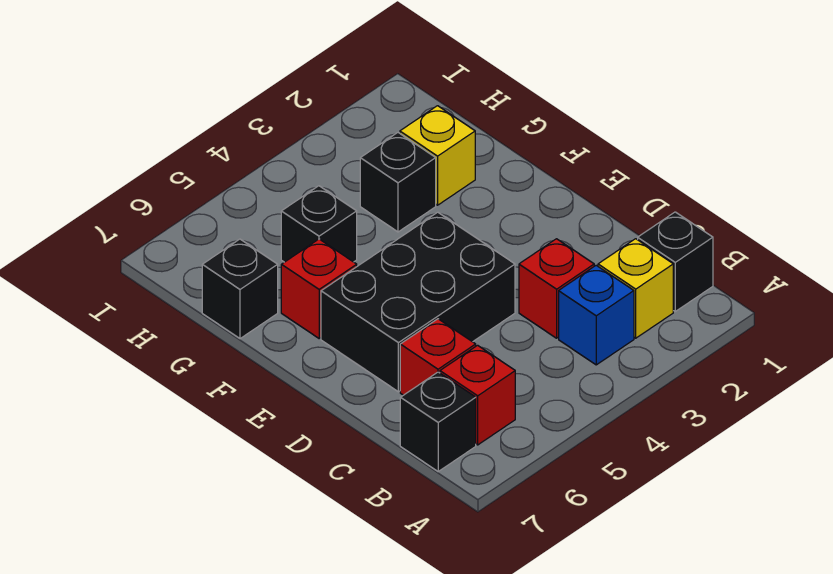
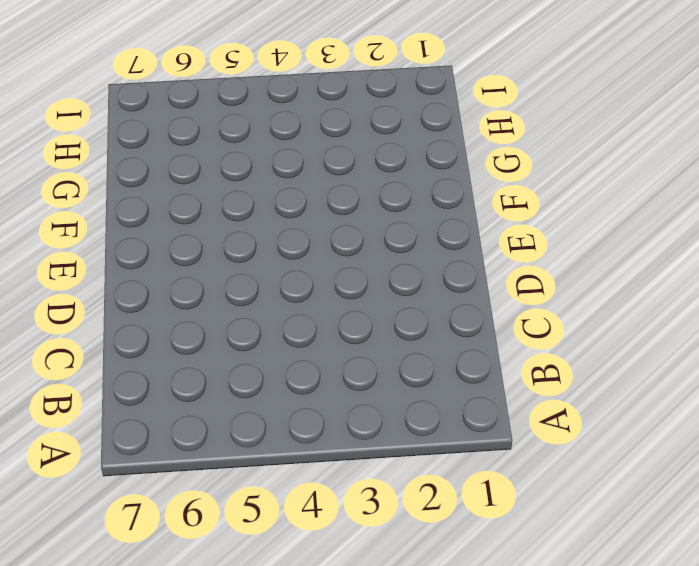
none -> black brick B1 level 1
none -> yellow brick B2 level 1
none -> blue brick B3 level 1

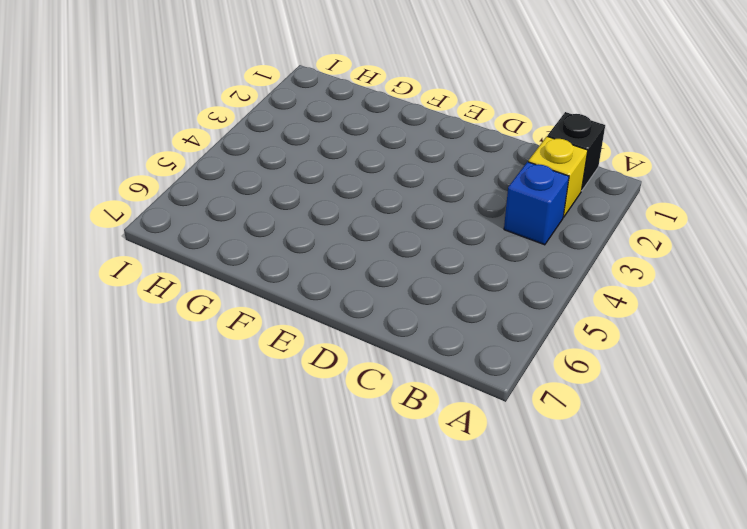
none -> red brick B6 level 1
none -> black brick B7 level 1
none -> red brick C3 level 1

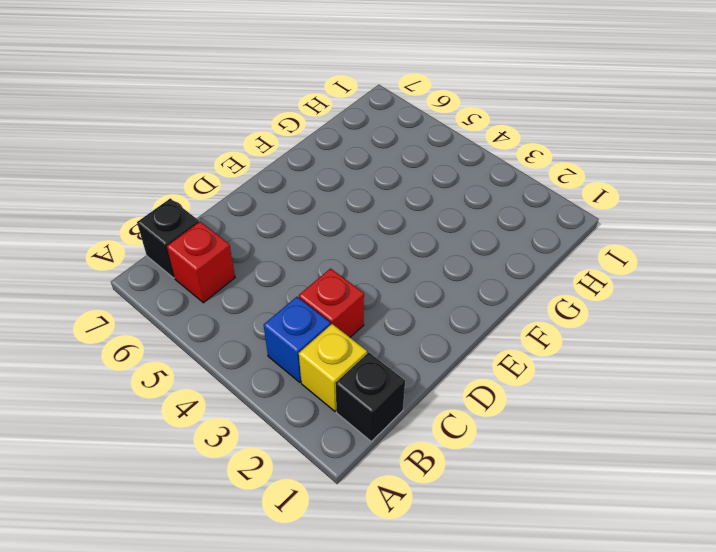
none -> red brick C6 level 1
none -> black brick D4:E6 level 1
none -> red brick F6 level 1

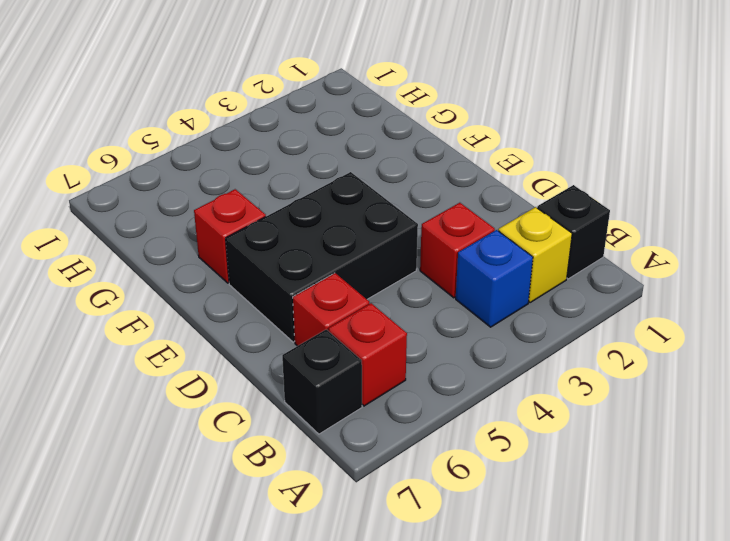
none -> yellow brick G2 level 1
none -> black brick G3 level 1
none -> black brick G5 level 1

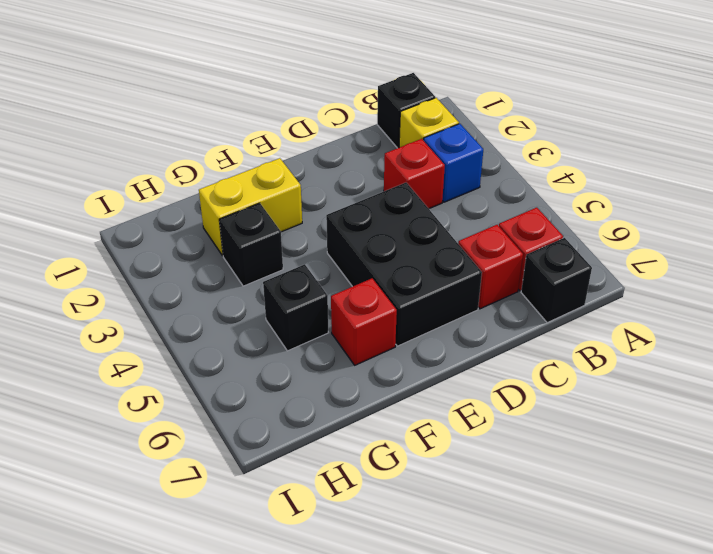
yellow brick F2:G2 level 1 -> yellow brick G2 level 1
none -> black brick G7 level 1

